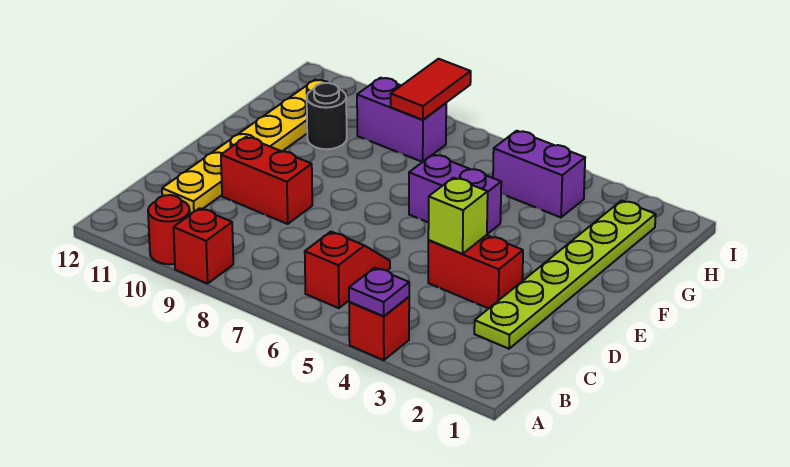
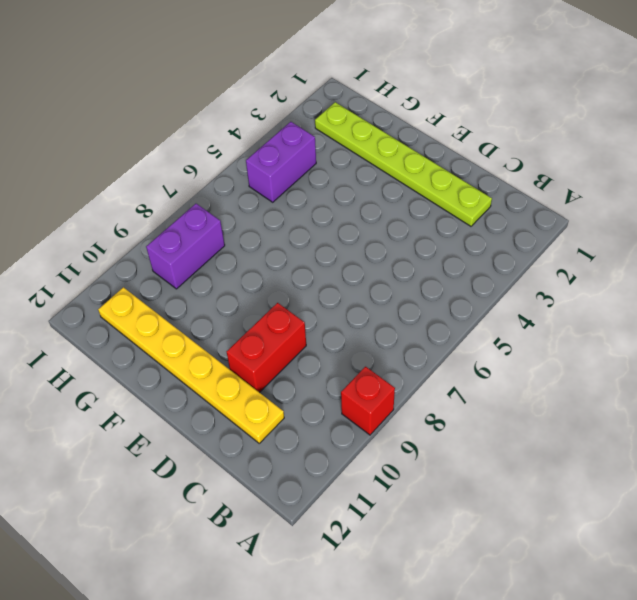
none -> red brick A4 level 1
none -> red round brick A10 level 1
none -> red slope B6:C6 level 1 top B

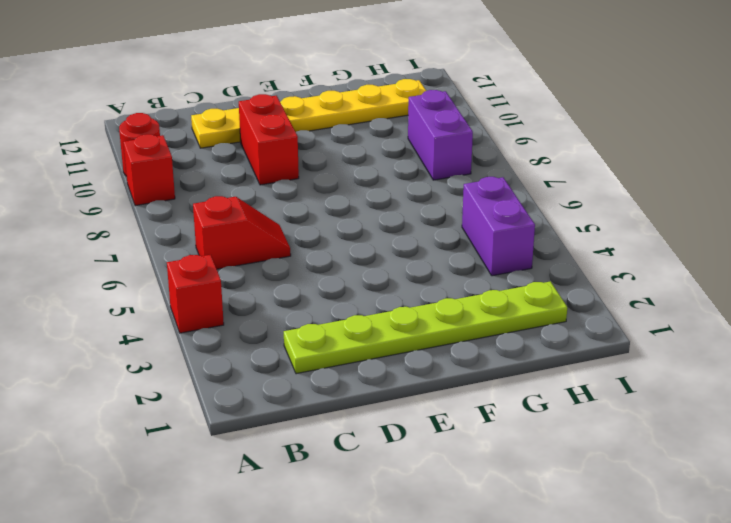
none -> red brick D3:D4 level 1
none -> purple brick F5:F6 level 1
none -> black round brick G10 level 1

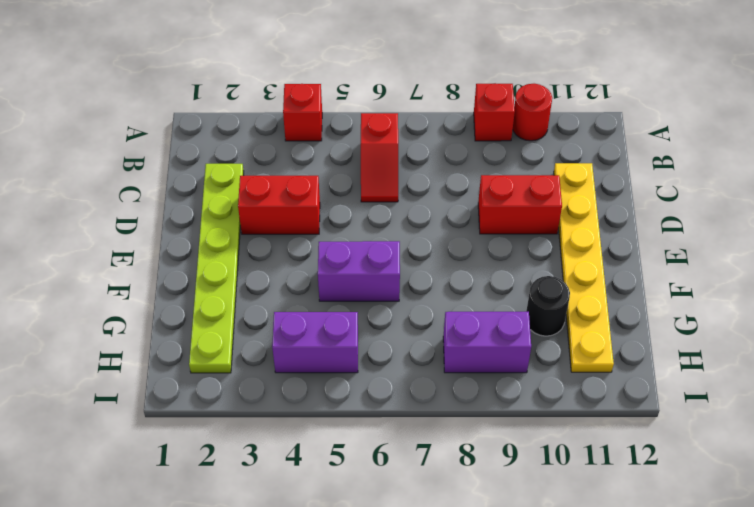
none -> purple plate A4 level 2
none -> lime brick D4 level 2
none -> red tile H8:I8 level 2

